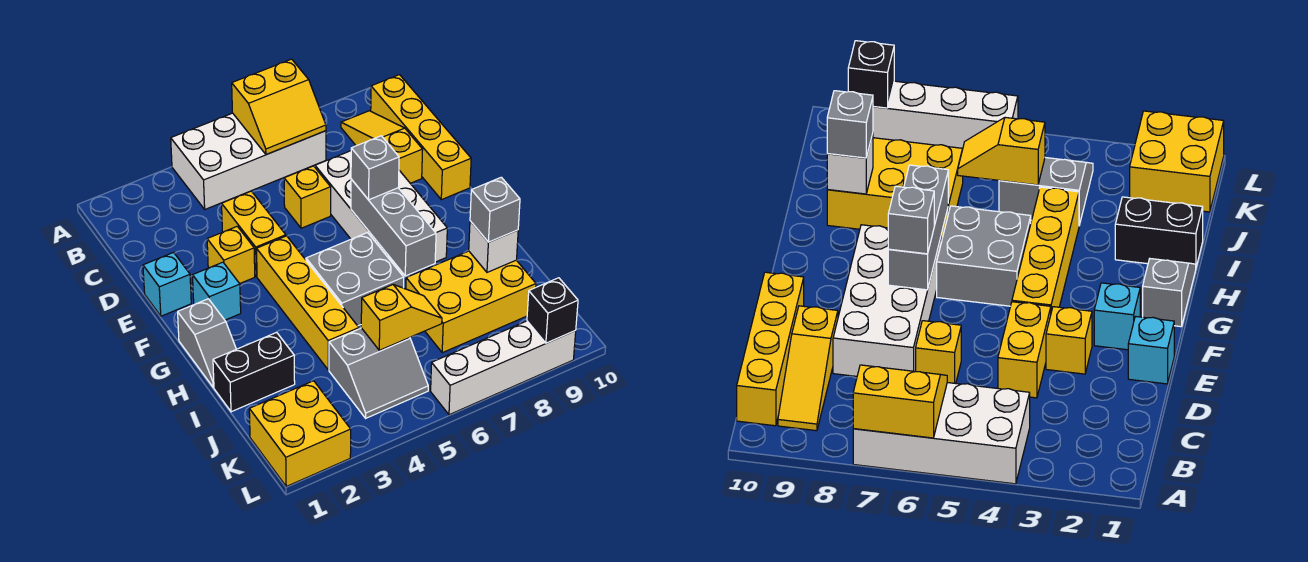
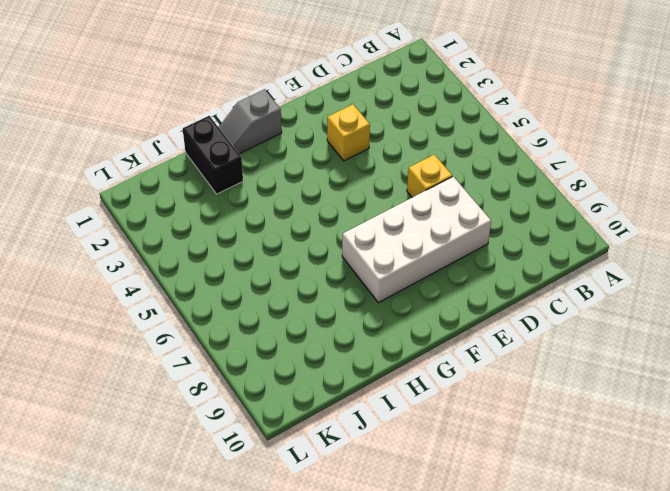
none -> white brick A4:B7 level 1
none -> yellow slope B9:D9 level 1 top D
none -> yellow brick B10:E10 level 1

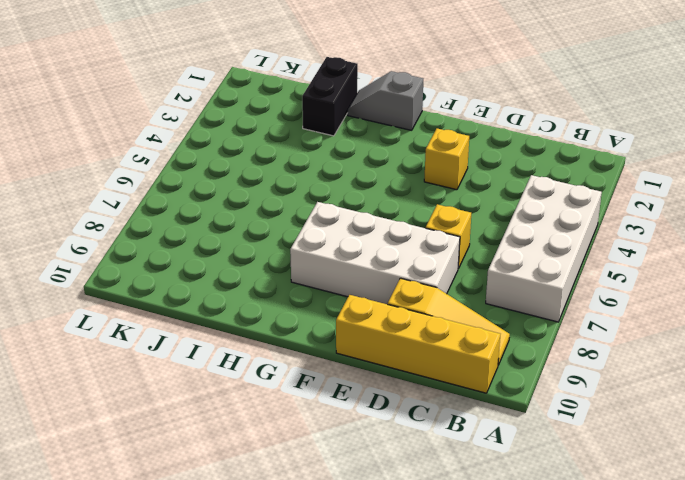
none -> yellow brick D4:E4 level 1
none -> cyan brick E1 level 1
none -> cyan brick F2 level 1

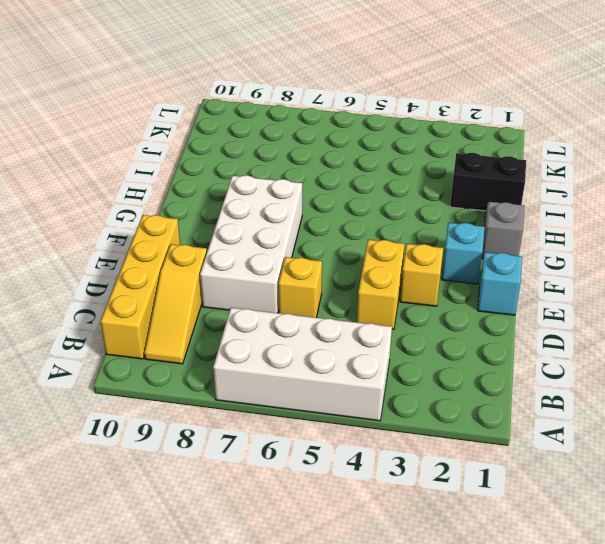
none -> yellow brick F4:I4 level 1
none -> grey brick G5:H6 level 1
none -> yellow brick I7:J9 level 1

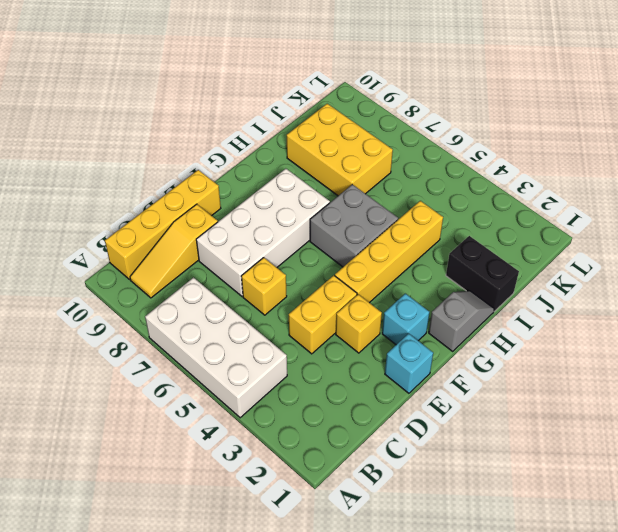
none -> grey slope J4:K5 level 1 top J
none -> yellow brick K1:L2 level 1
none -> white brick L6:L9 level 1

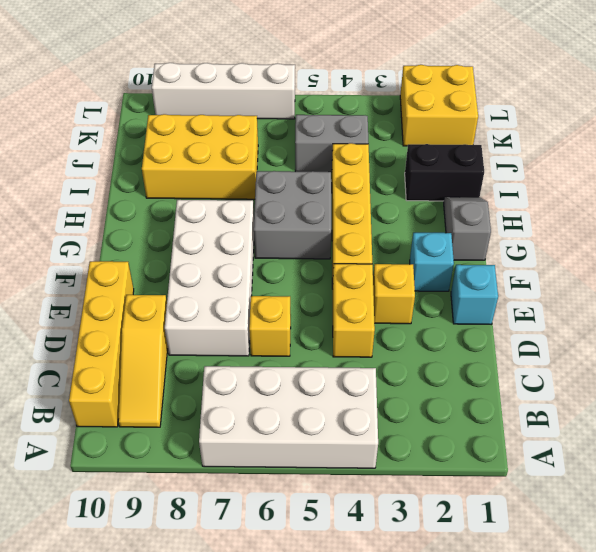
none -> yellow slope A6:B7 level 2 top A
none -> grey brick F7:H7 level 2
none -> white brick I9 level 2

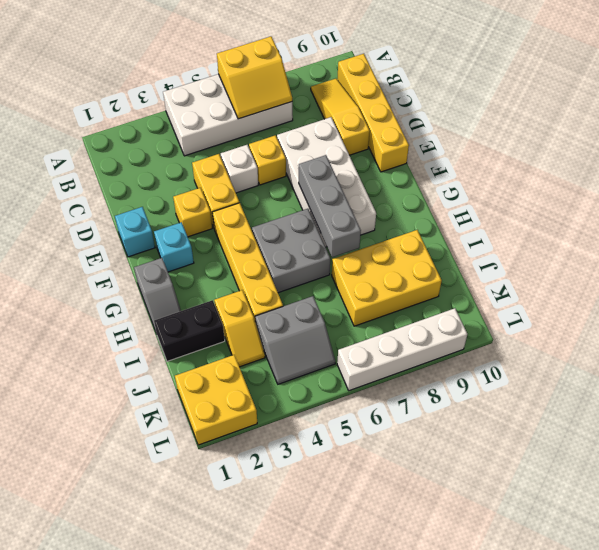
white brick D5 level 1 -> white brick I9 level 2
yellow slope I3:J3 level 1 top I -> yellow slope J5:J6 level 2 top 5
none -> black brick L9 level 2
none -> grey brick F7 level 3
none -> grey brick I9 level 3

